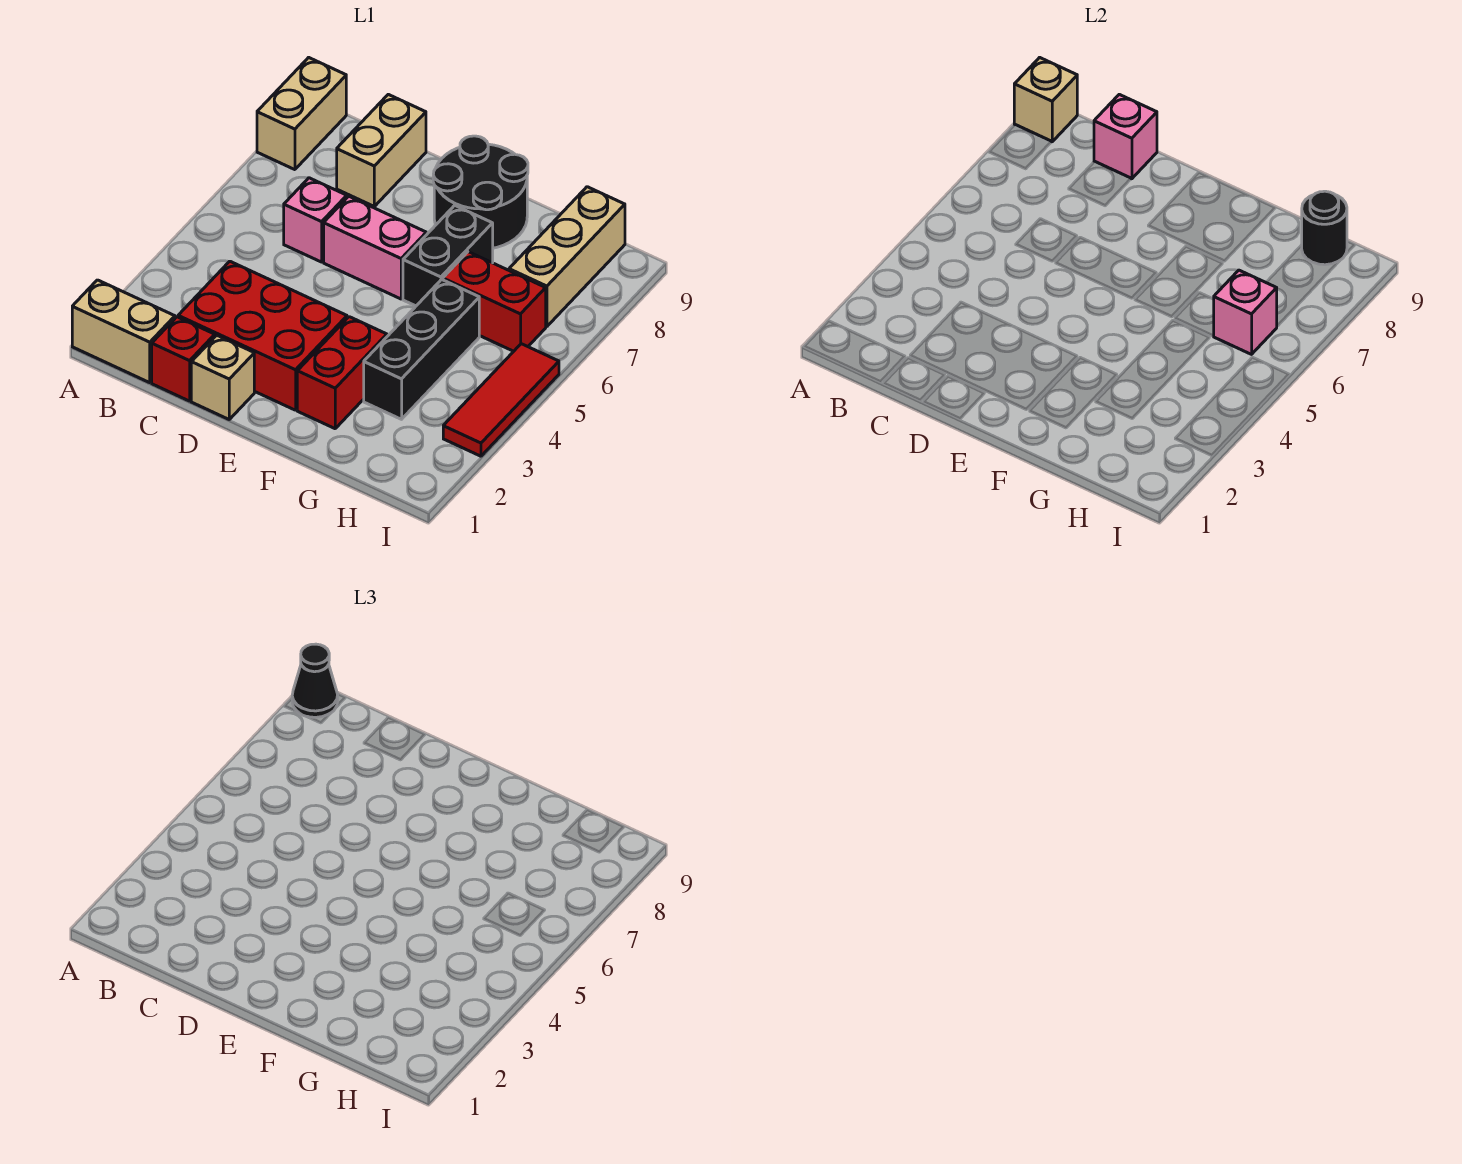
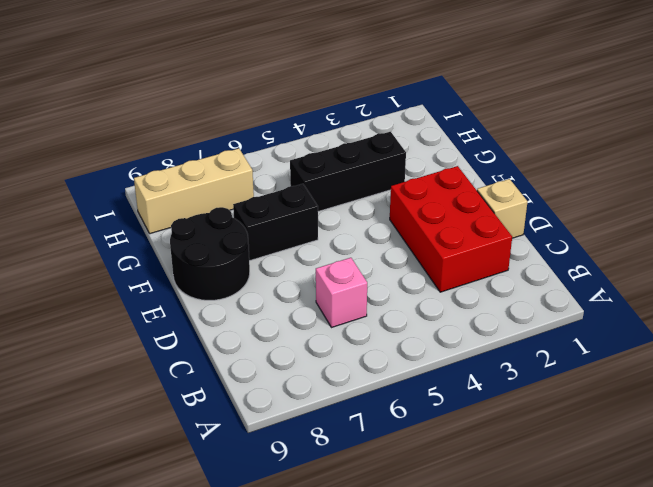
none -> tan brick A1:B1 level 1
none -> tan brick A8:A9 level 1
none -> red brick C1 level 1

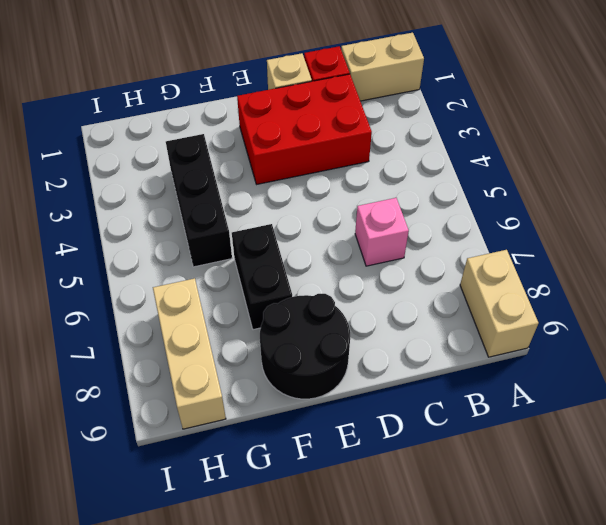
none -> tan brick C8:C9 level 1
none -> pink brick D6:E6 level 1
none -> red brick F2:F3 level 1

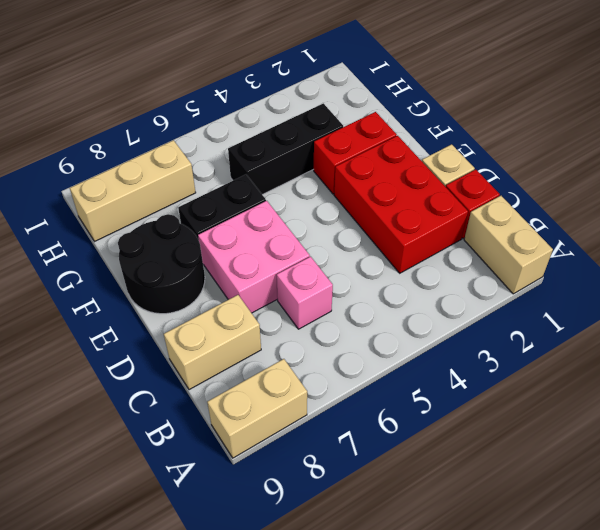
pink brick D6:E7 level 1 -> pink brick D6:E6 level 1
none -> red brick G6:H6 level 1
none -> red tile I3:I5 level 1
none -> tan brick A9 level 2

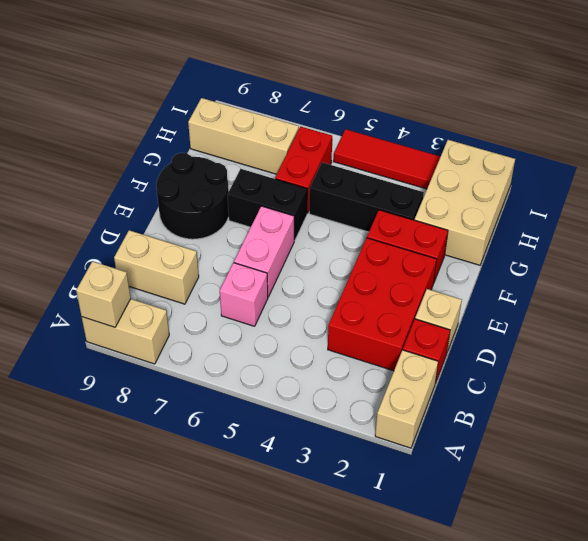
tan brick G1:I2 level 1 -> none
none -> pink brick C9 level 2
none -> pink brick H6 level 2
none -> black round brick H9 level 2

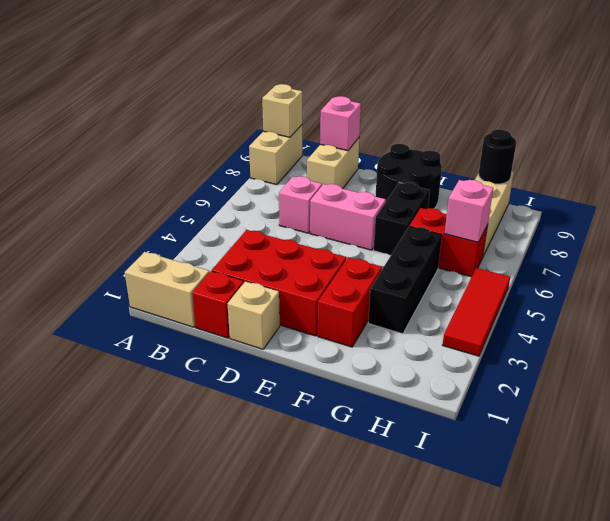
none -> black cone A9 level 3

